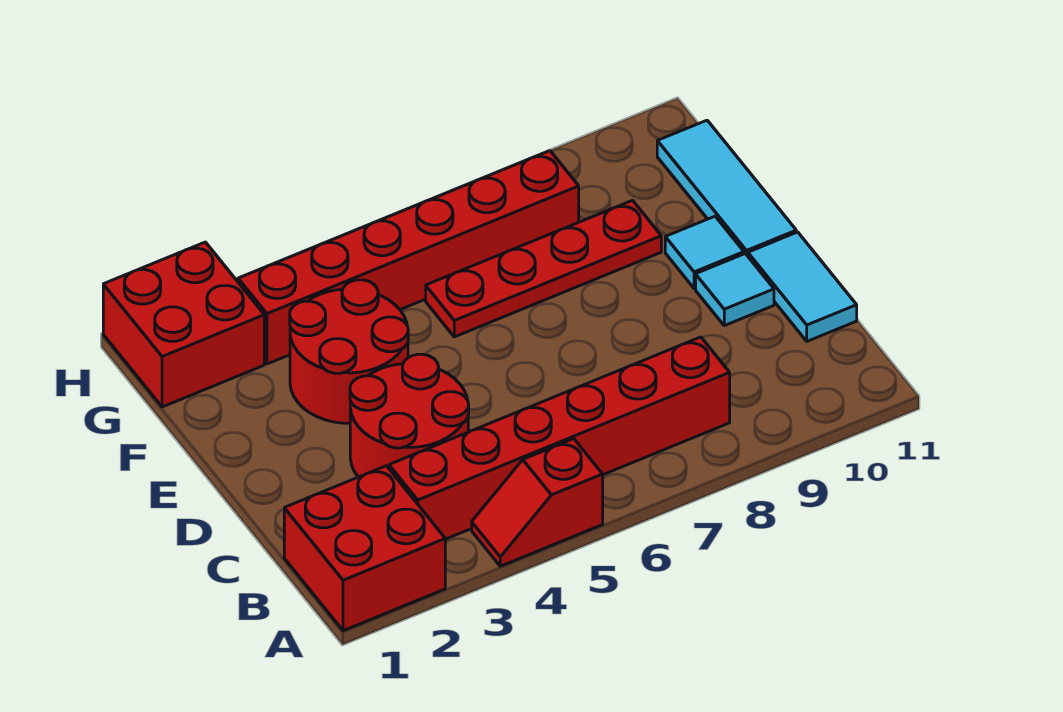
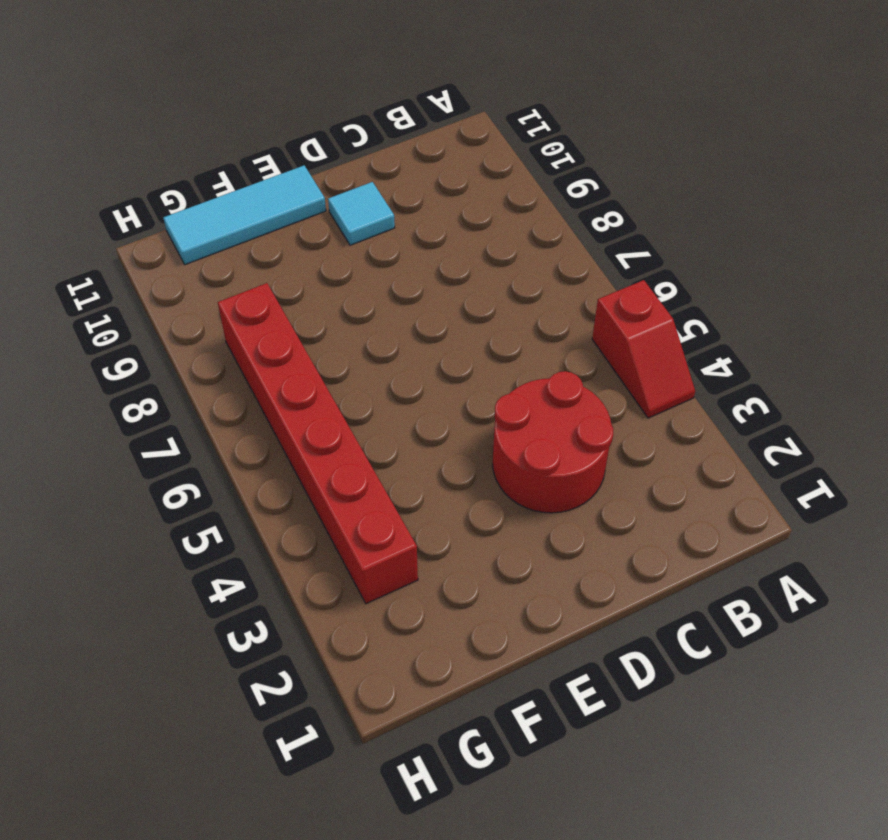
none -> red brick A1:B2 level 1
none -> red brick B3:B8 level 1
none -> cyan tile C11:D11 level 1

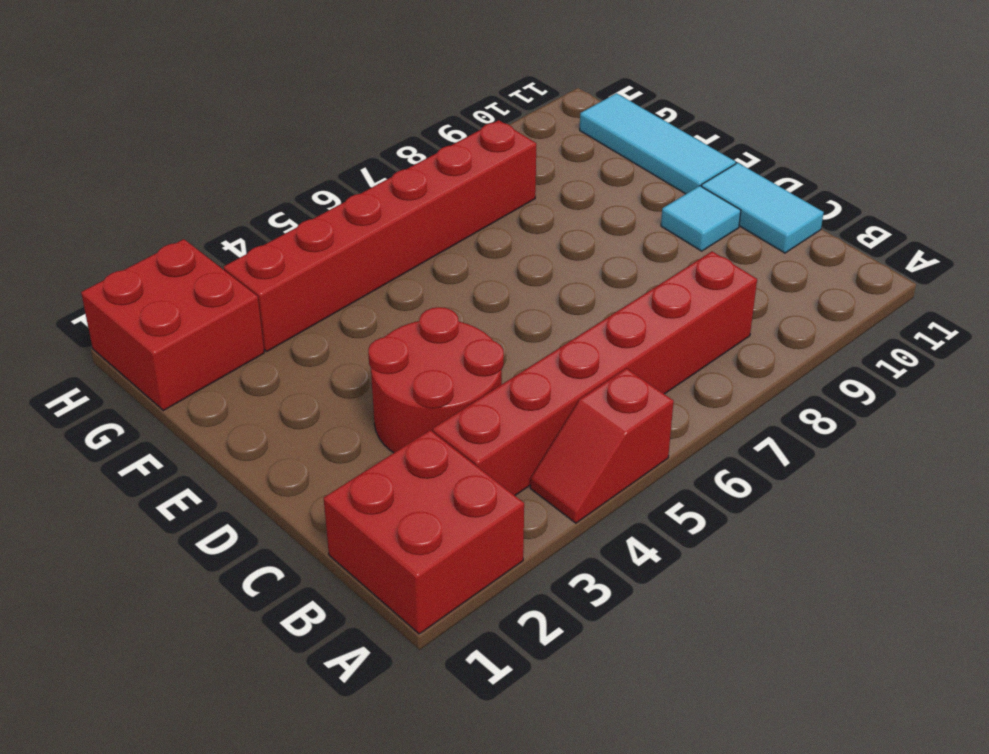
none -> red round brick E3:F4 level 1
none -> cyan tile E10 level 1
none -> red plate F6:F9 level 1

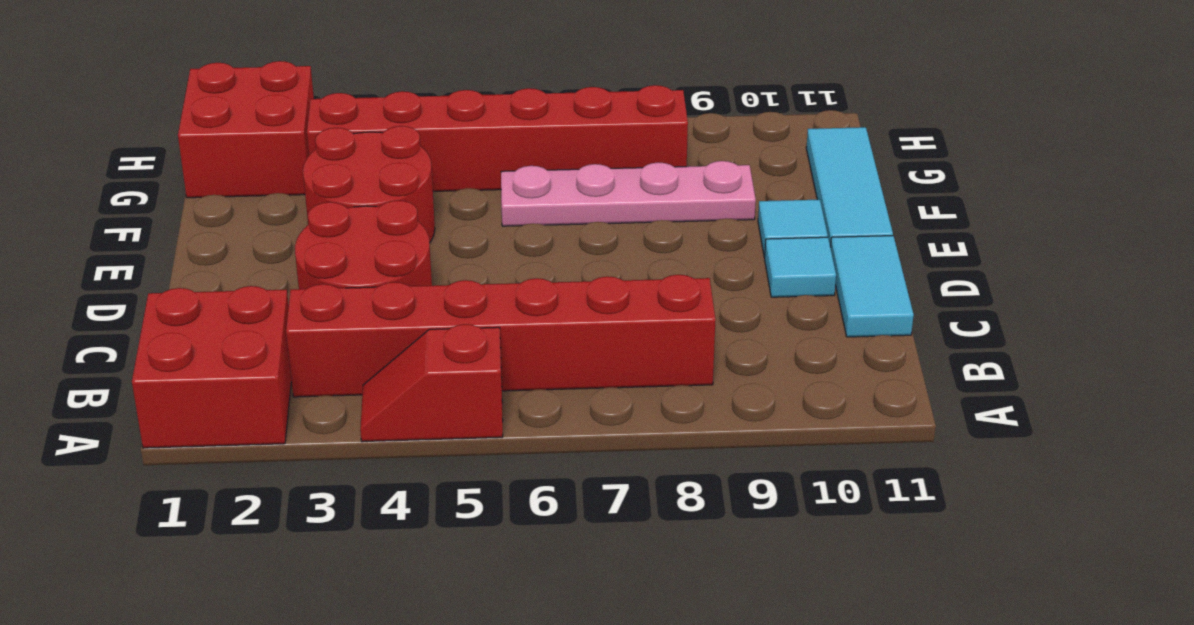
pink plate F6:F9 level 1 -> red plate F6:F9 level 1

